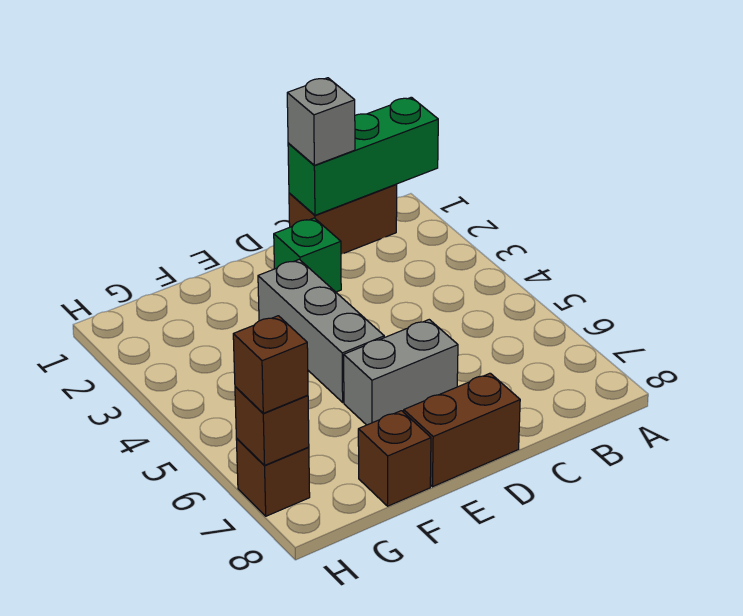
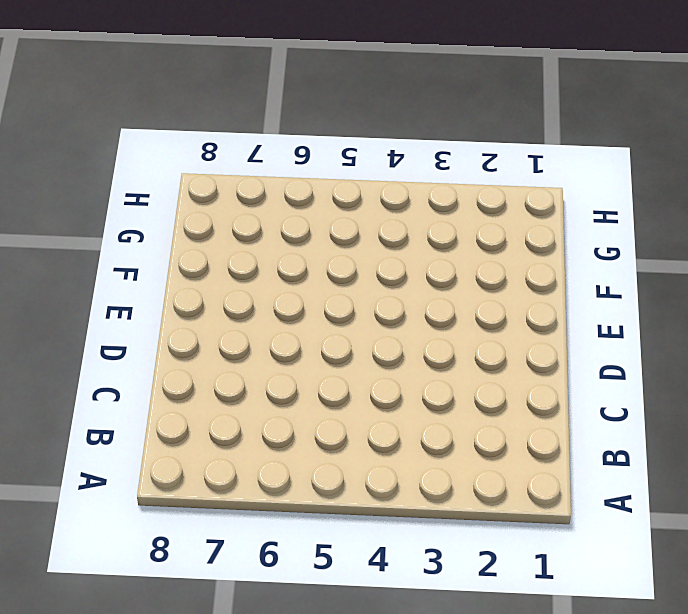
none -> brown brick B1:C1 level 1
none -> green brick D2 level 1

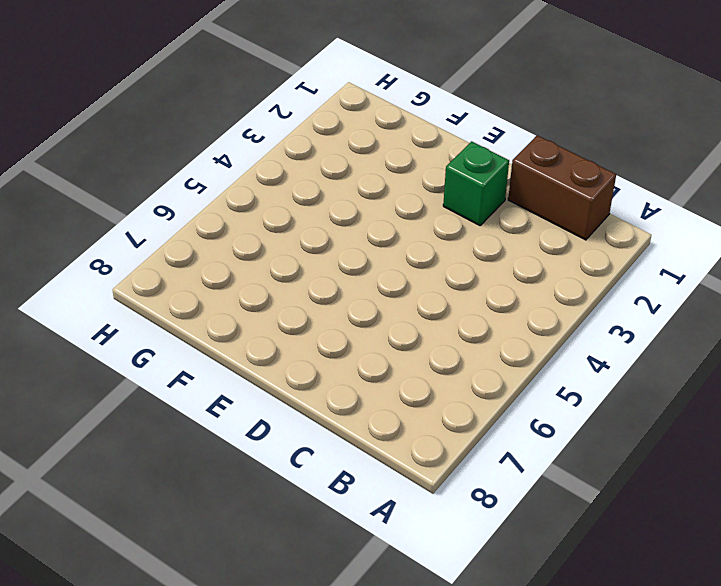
none -> grey brick D6:E6 level 1
none -> brown brick D8:E8 level 1

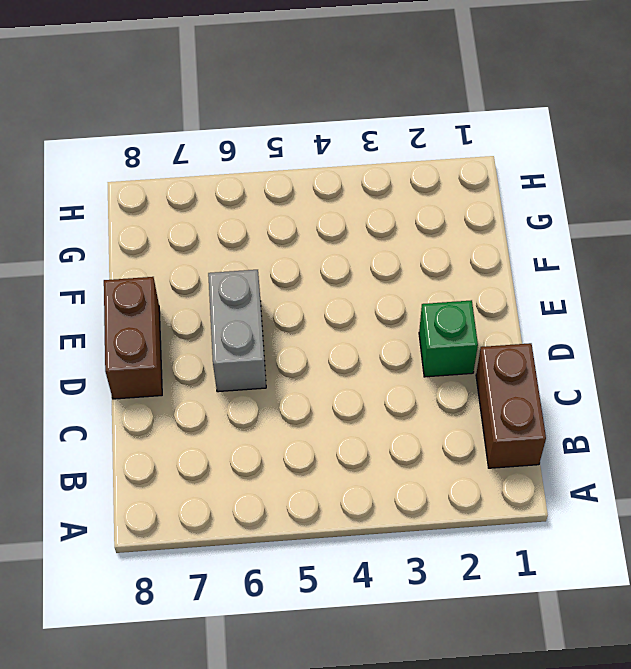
none -> grey brick E3:E5 level 1
none -> brown brick F8 level 1

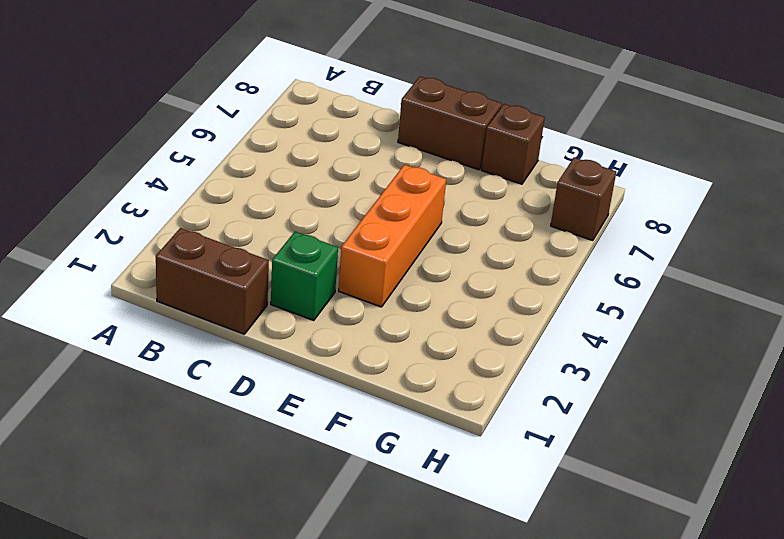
orange brick E3:E5 level 1 -> grey brick E3:E5 level 1
none -> grey brick D6:E6 level 1
none -> green brick A1:C1 level 2

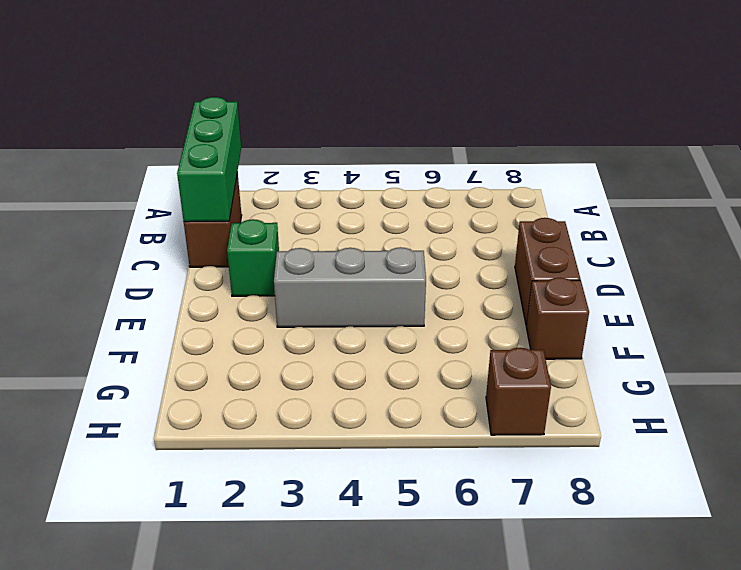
none -> grey brick D6:E6 level 1
none -> brown brick H7 level 2

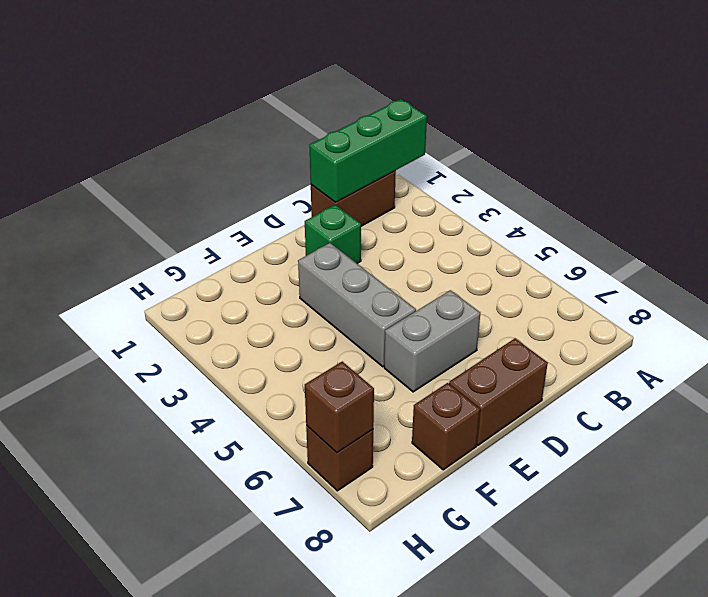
none -> grey brick C1 level 3
none -> brown brick H7 level 3

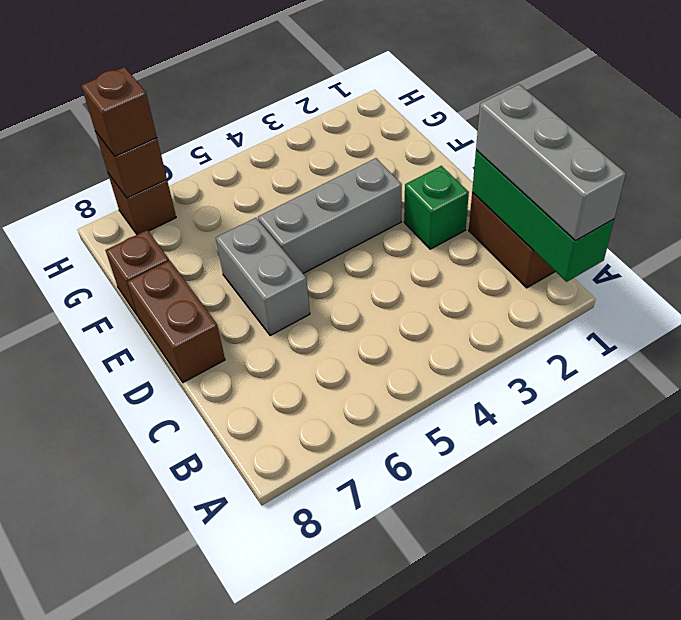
grey brick A1:C1 level 3 -> grey brick C1 level 3

